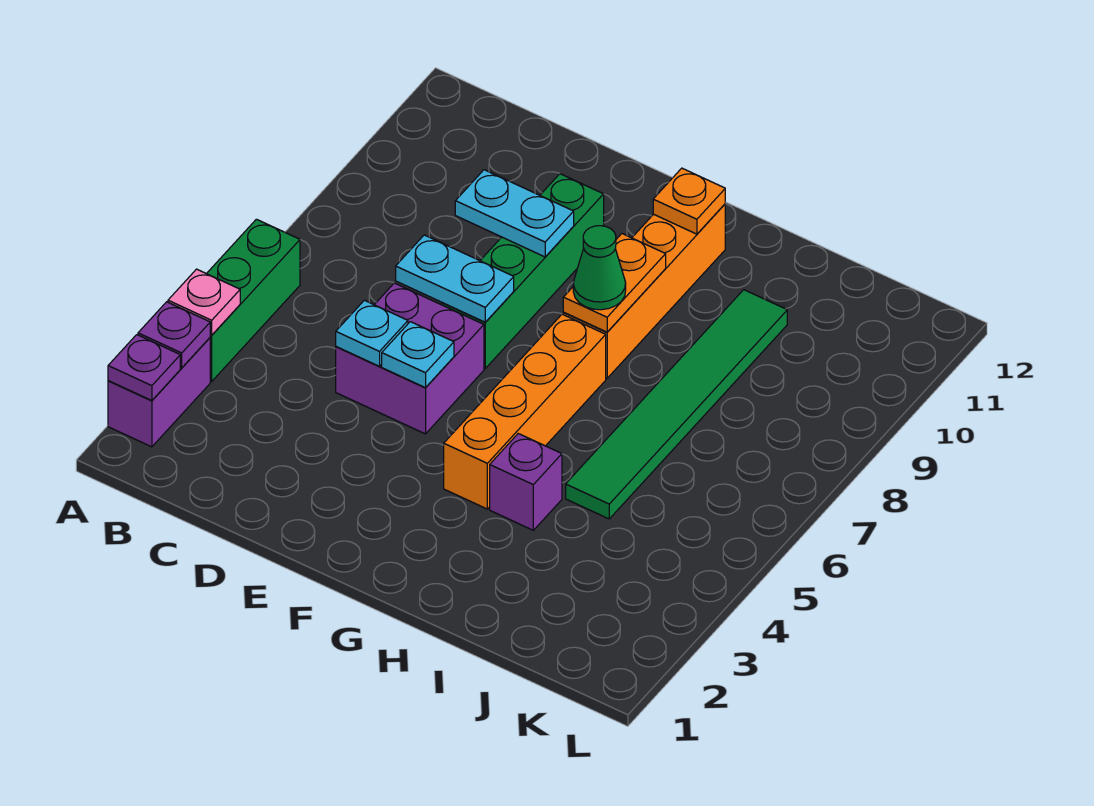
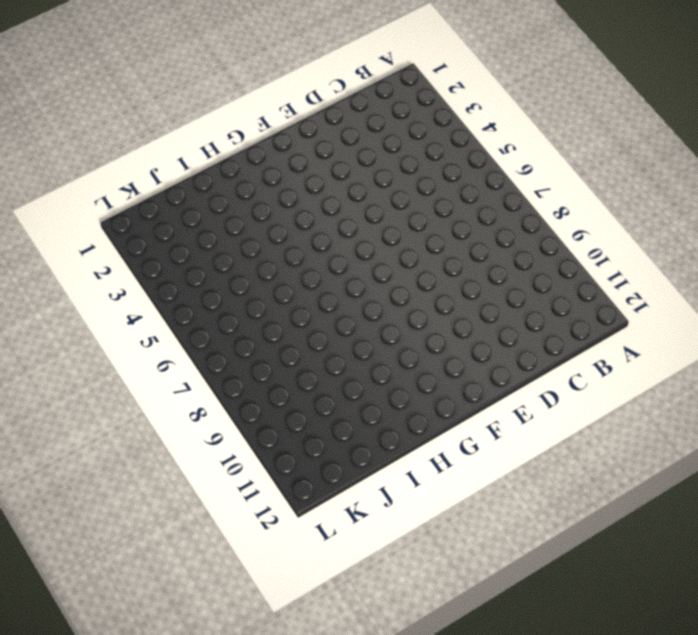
none -> purple brick A2:A3 level 1
none -> green brick A4:A6 level 1
none -> purple brick D5:E6 level 1

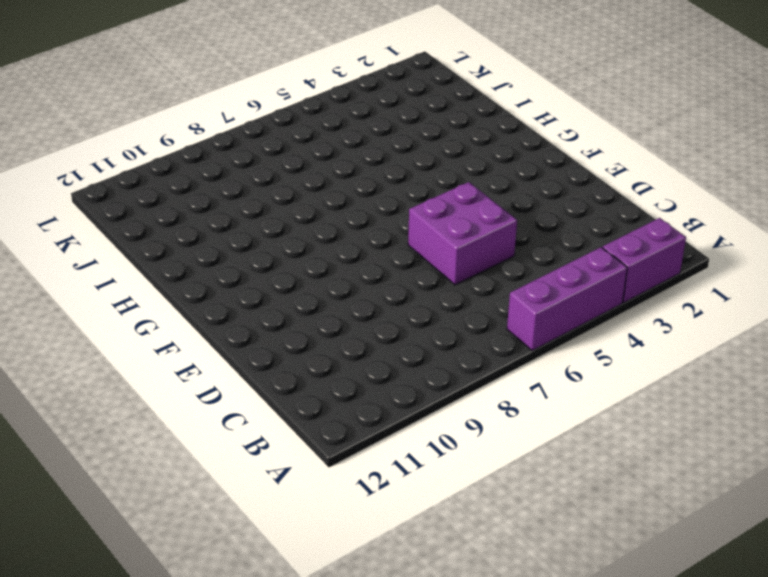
purple brick A4:A6 level 1 -> green brick A4:A6 level 1
none -> green brick E7:E10 level 1
none -> orange brick G4:G7 level 1
none -> orange brick G8:G11 level 1

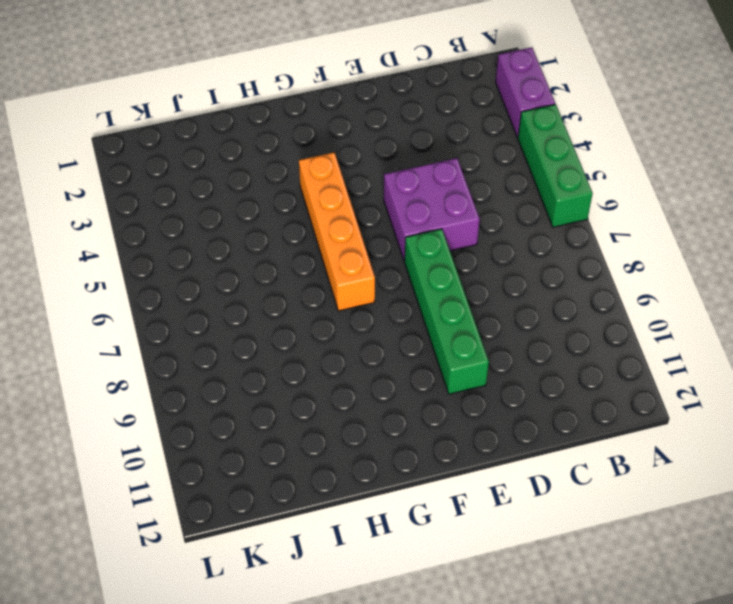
none -> orange brick G8:G11 level 1
none -> purple brick H4 level 1
none -> green tile I5:I10 level 1

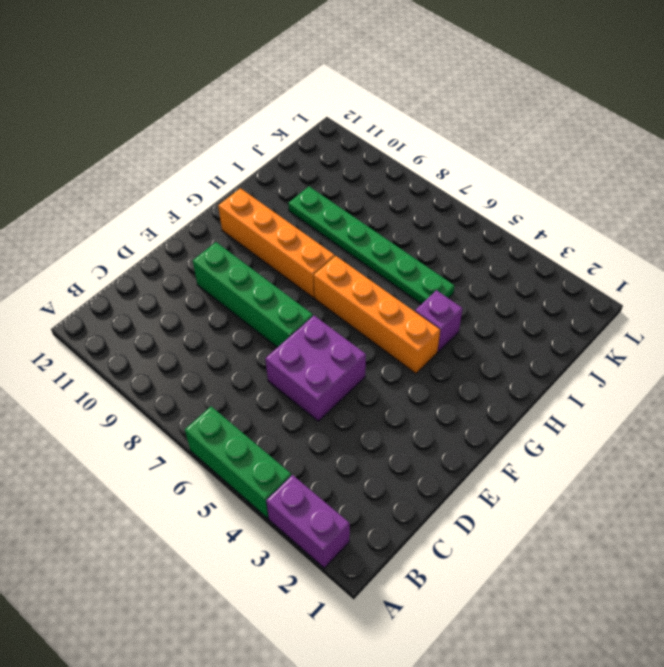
green plate I5:I10 level 1 -> green tile I5:I10 level 1
none -> purple plate A2 level 2
none -> purple plate A3 level 2
none -> pink plate A4 level 2

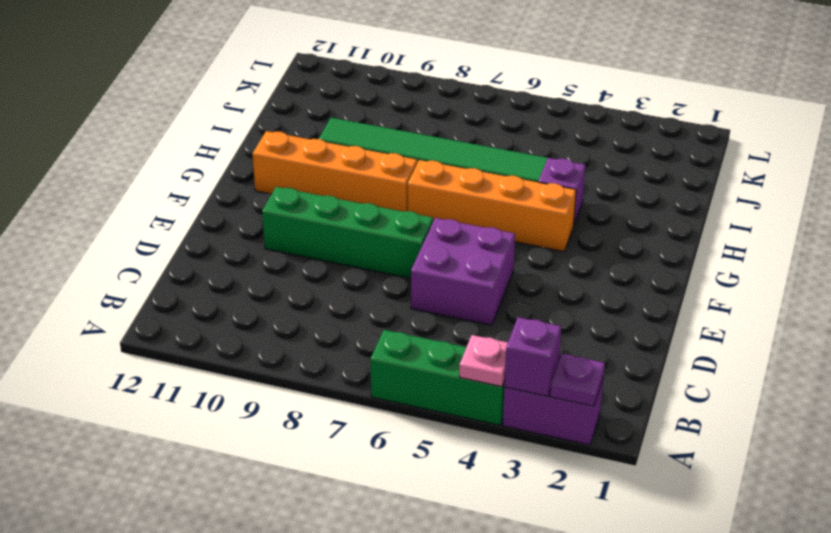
purple brick A3 level 2 -> purple plate A3 level 2
none -> cyan plate D5 level 2
none -> cyan plate D7:E7 level 2
none -> cyan plate D9:E9 level 2

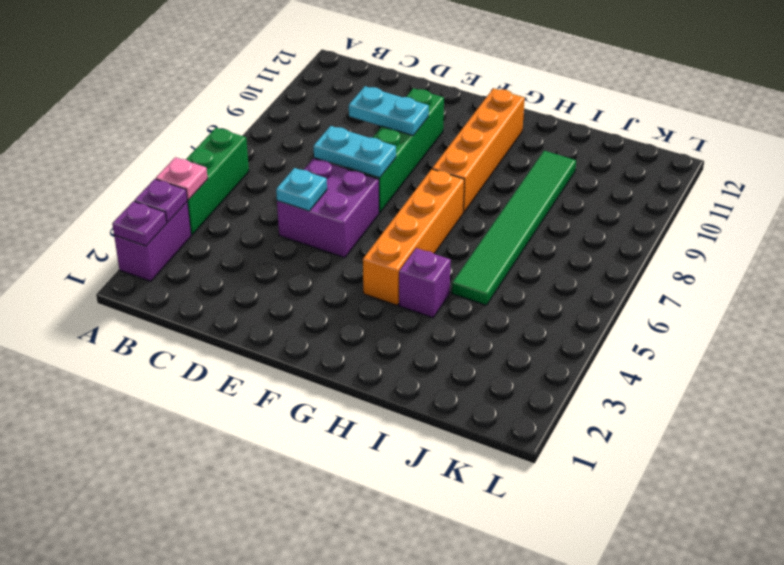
none -> cyan plate E5 level 2
none -> orange plate G8:G9 level 2
none -> orange plate G11 level 2

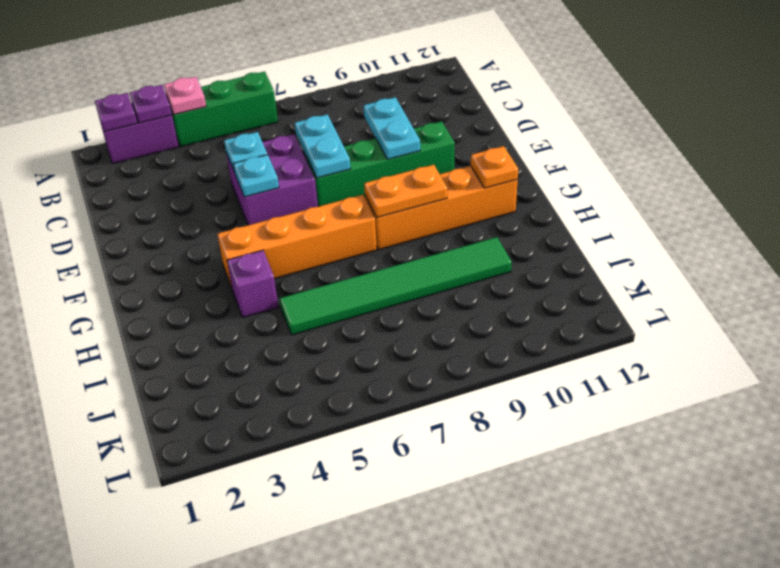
none -> green cone G8 level 3

